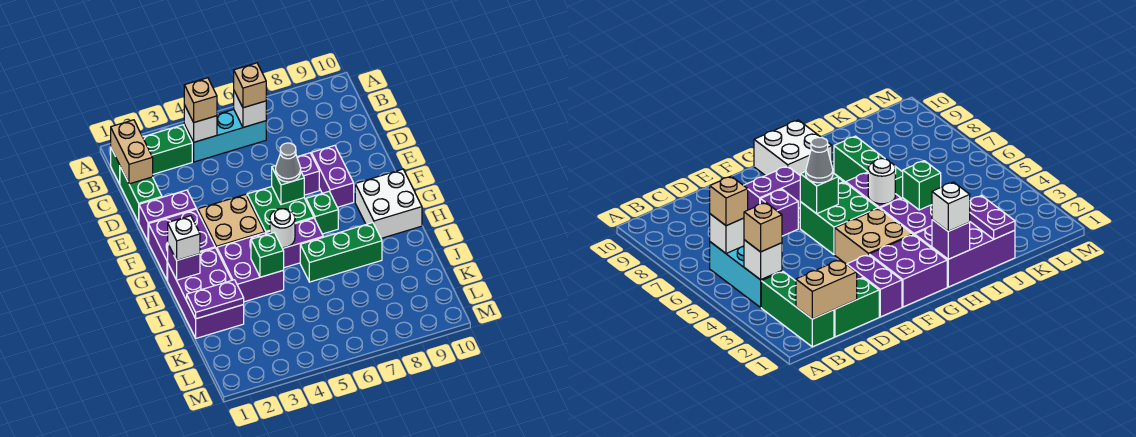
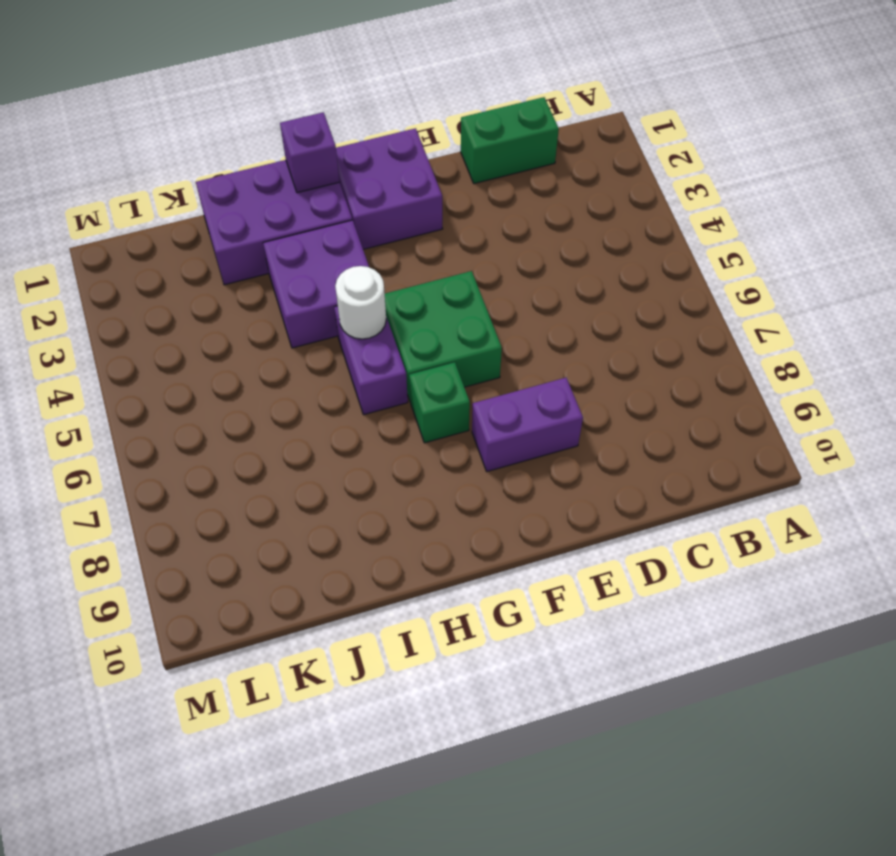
none -> green brick B1:B3 level 1
none -> cyan brick B4:B6 level 1
none -> purple brick E1:E2 level 1

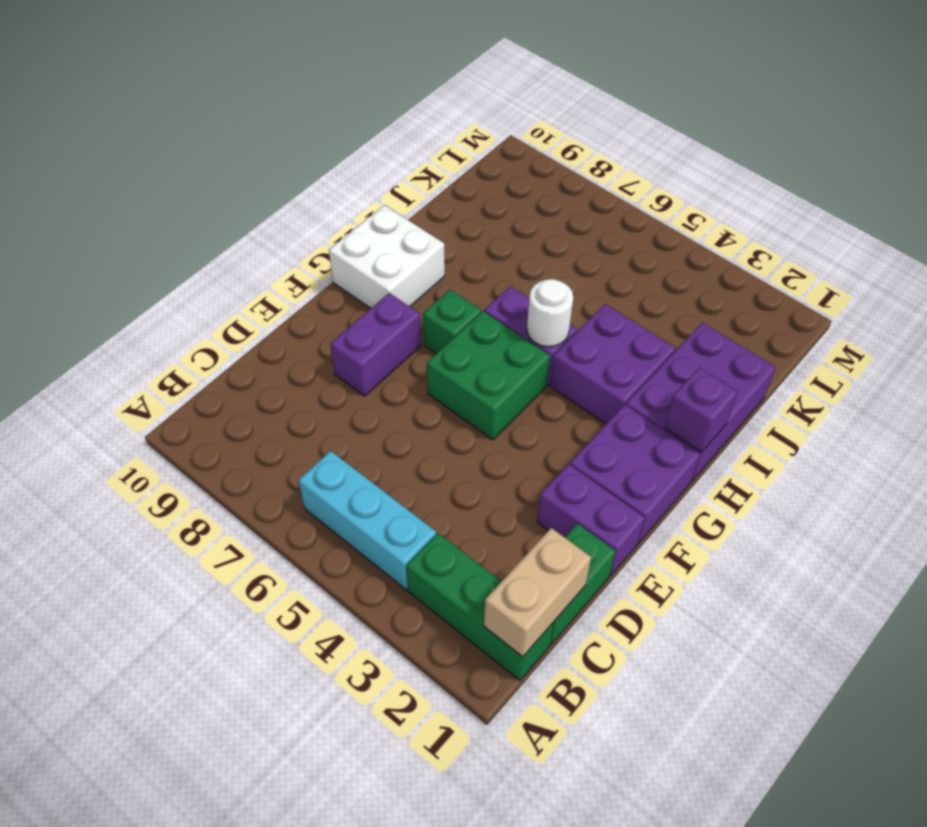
none -> purple brick E7 level 1
none -> tan brick F3:G4 level 1
none -> green brick I6:I8 level 1

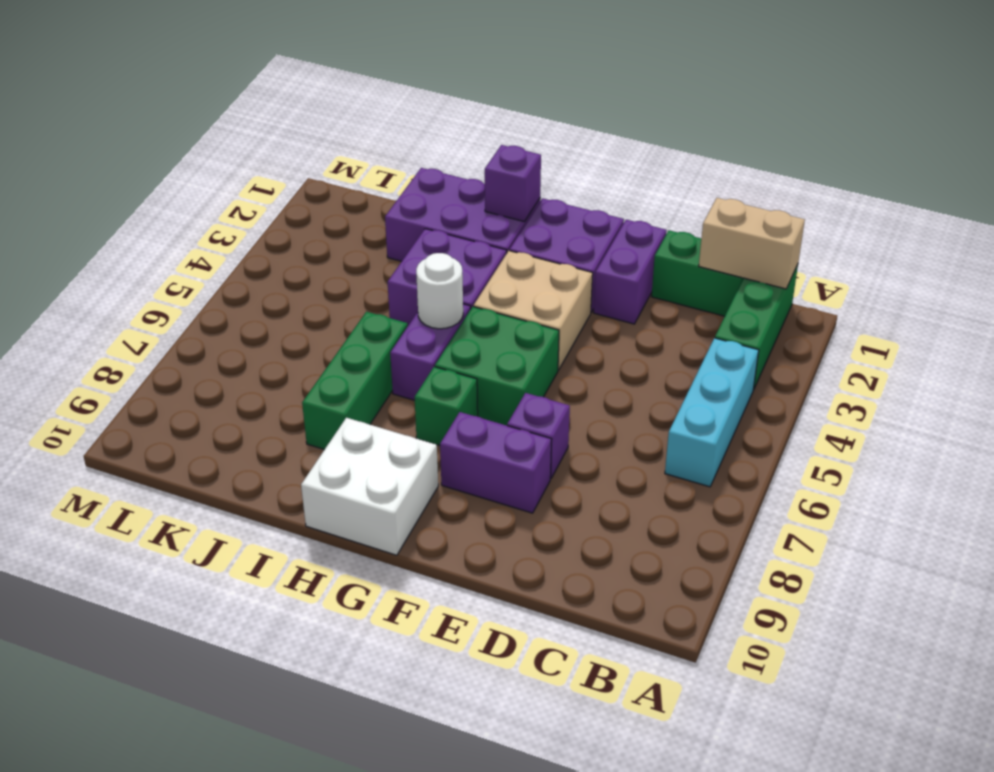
none -> white brick B4 level 2
none -> white brick B6 level 2
none -> green brick F6 level 2

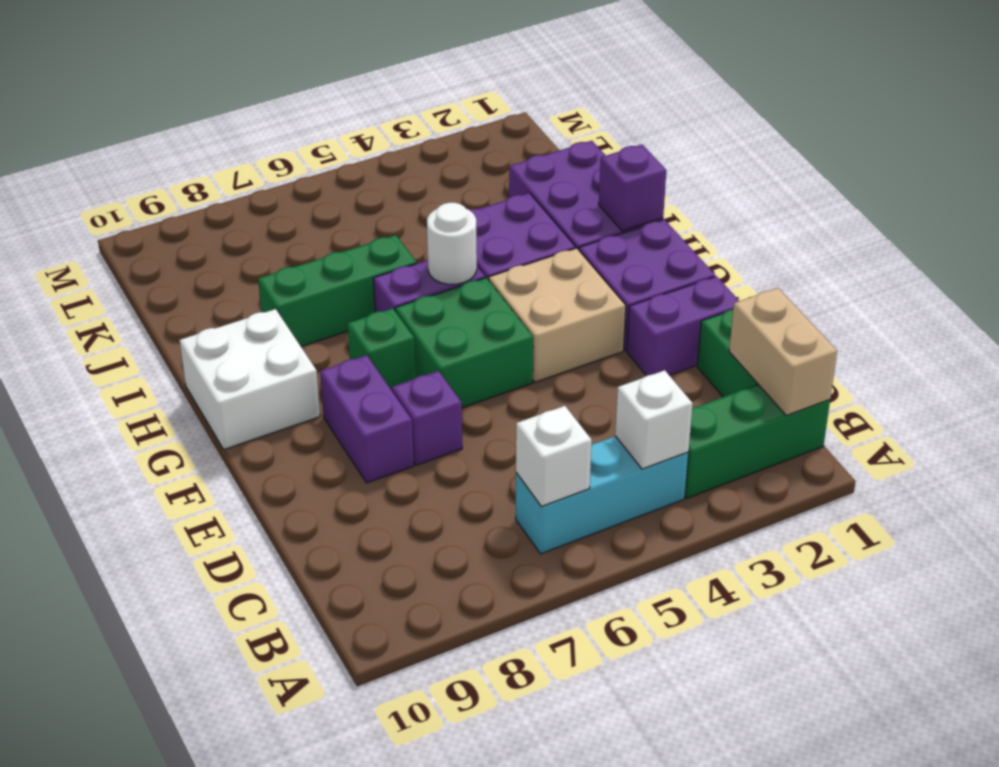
none -> green brick F6 level 2
none -> green brick I4 level 2
none -> purple plate J1:J2 level 2

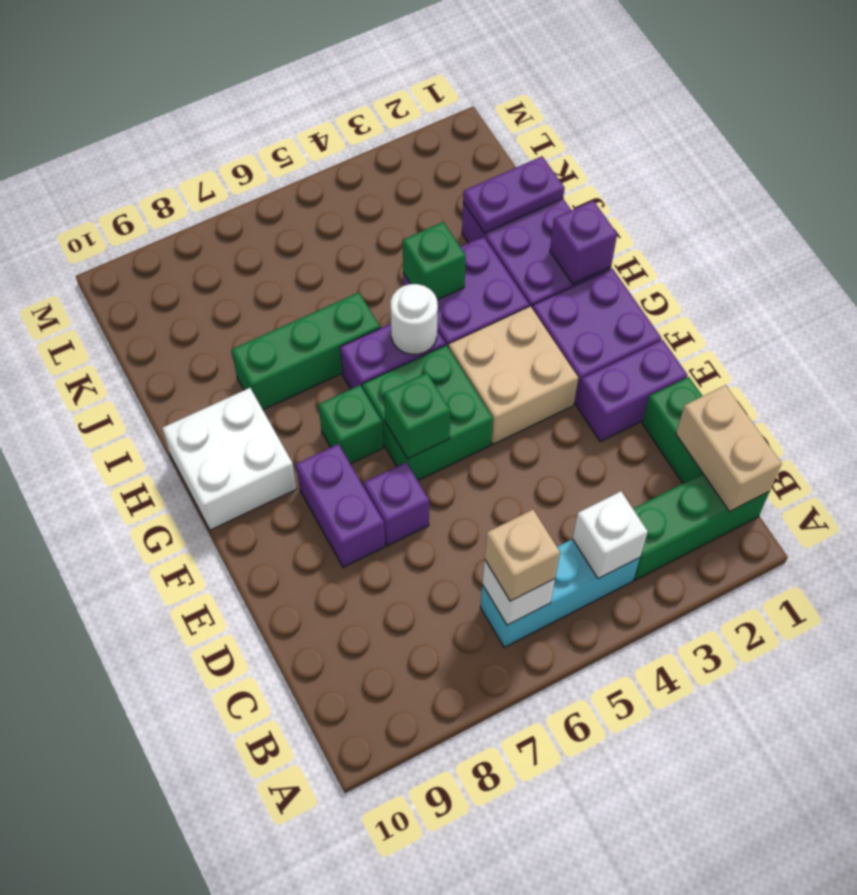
none -> tan brick B4 level 3
none -> grey cone F6 level 3
none -> white brick H1 level 3

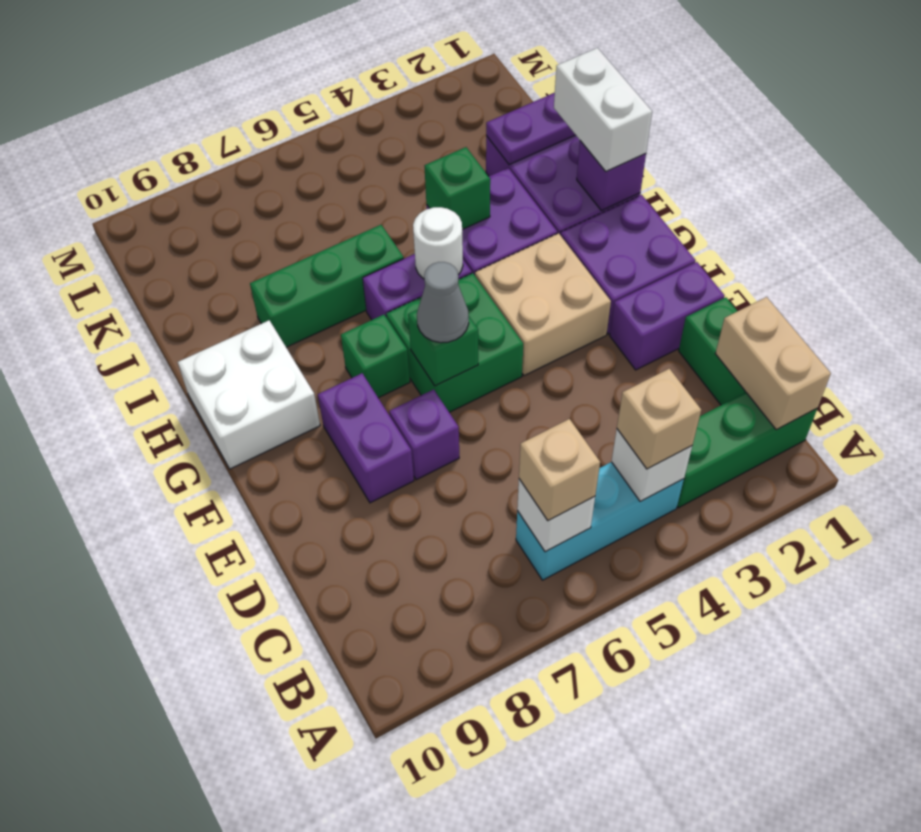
white brick H1:I1 level 3 -> white brick H1 level 3

